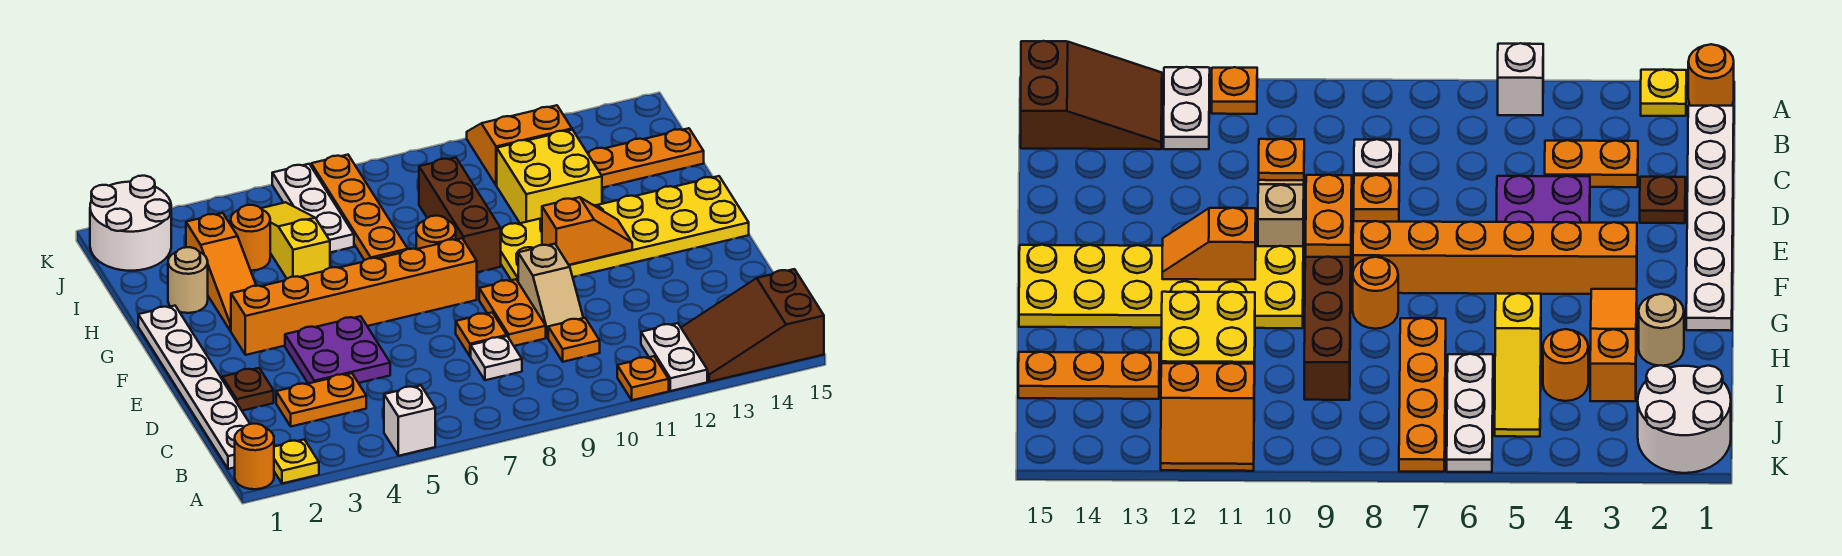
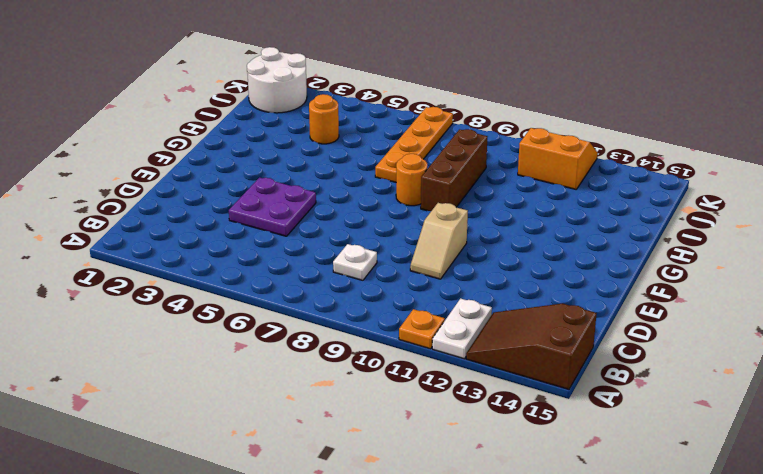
none -> orange round brick A1 level 1
none -> yellow plate A2 level 1
none -> white brick A5 level 1
none -> white plate B1:G1 level 1

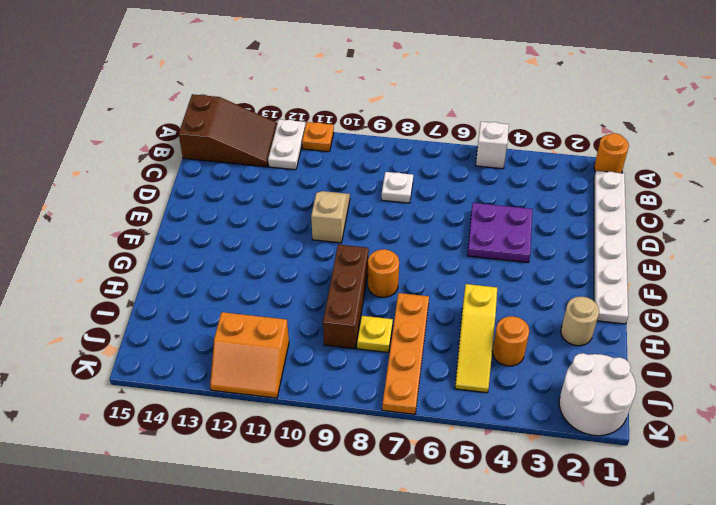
yellow plate I8 level 1 -> yellow plate A2 level 1
none -> orange plate C3:C4 level 1
none -> orange plate C10 level 1
none -> brown plate D2 level 1
none -> orange plate D8 level 1

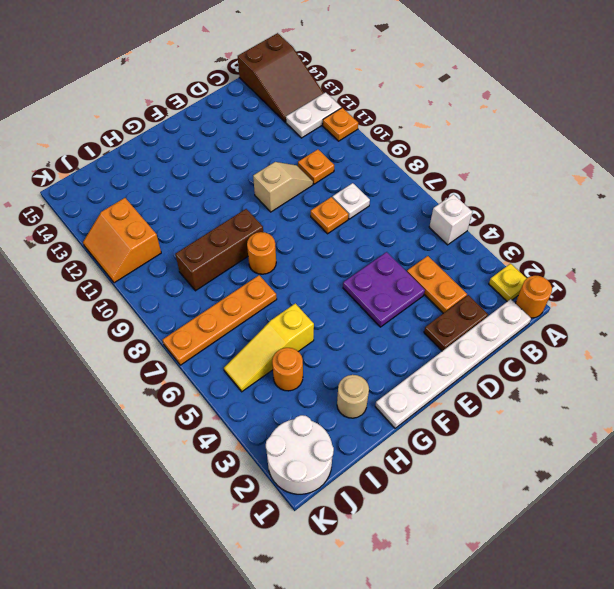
brown plate C2:D2 level 1 -> brown plate D2 level 1
none -> orange plate D9:E9 level 1
none -> orange brick F3:F8 level 1
none -> yellow plate F10:G15 level 1
none -> orange slope G3:I3 level 1 top I

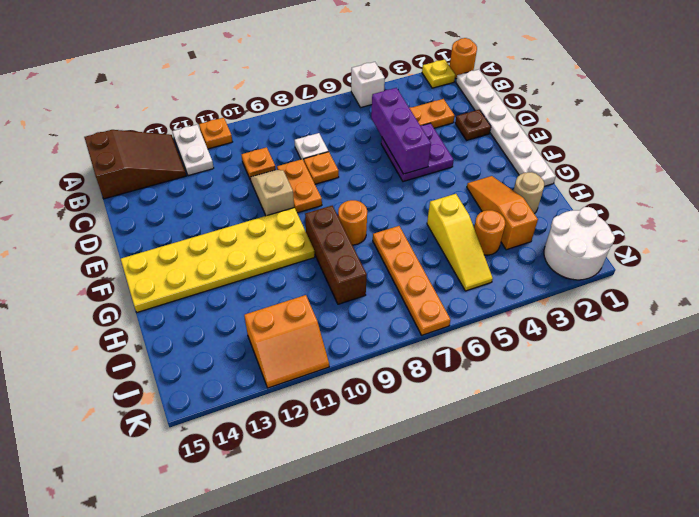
purple brick C5:E5 level 2 -> none
none -> orange brick F3:F8 level 1
none -> yellow brick H11:I12 level 1
none -> white plate I6:K6 level 1
none -> orange plate I13:I15 level 1

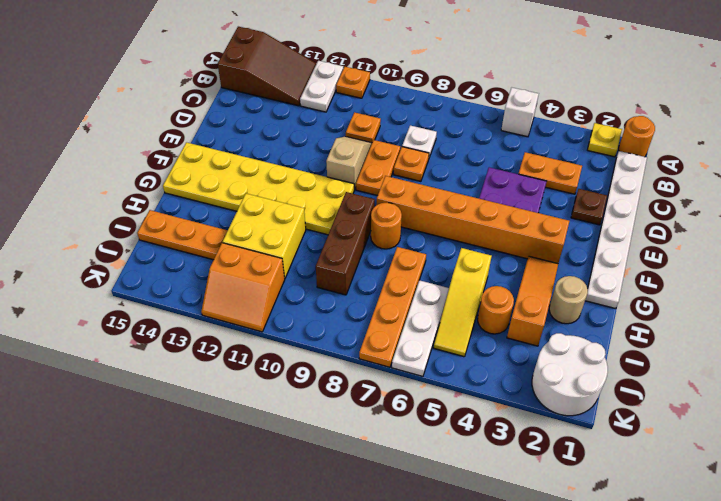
none -> orange slope F11:F12 level 2 top 11

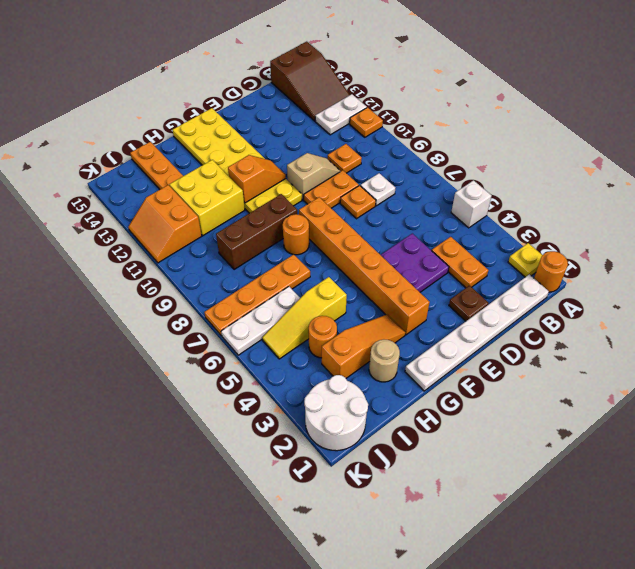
orange slope F11:G11 level 2 top G -> orange slope F11:F12 level 2 top 11

